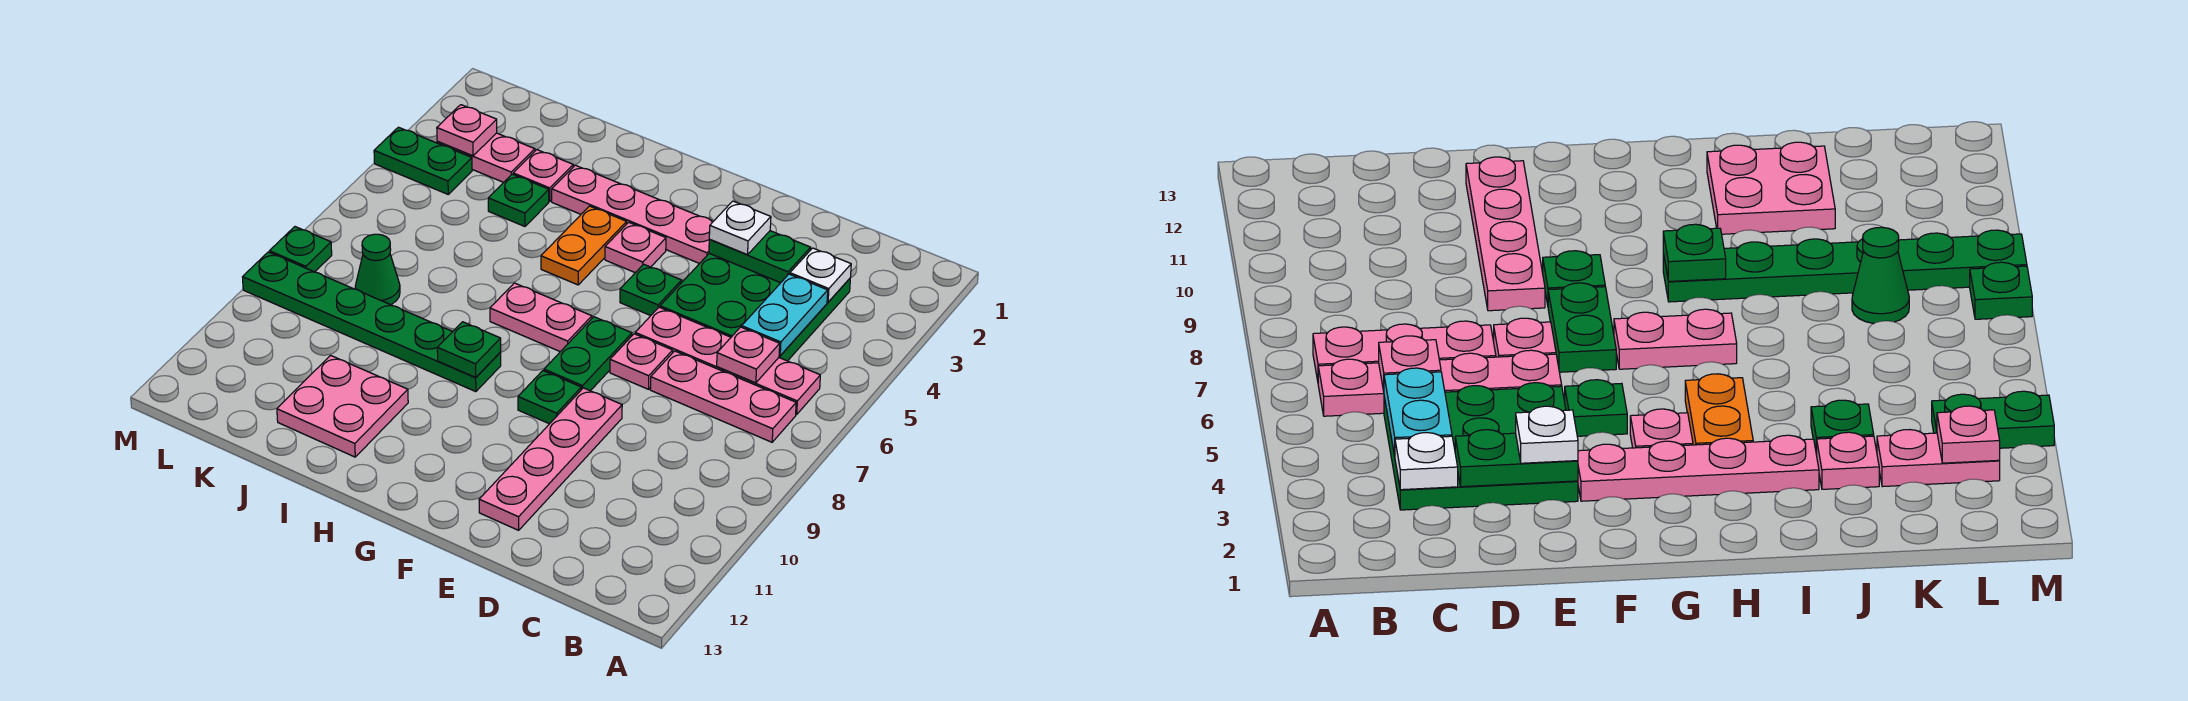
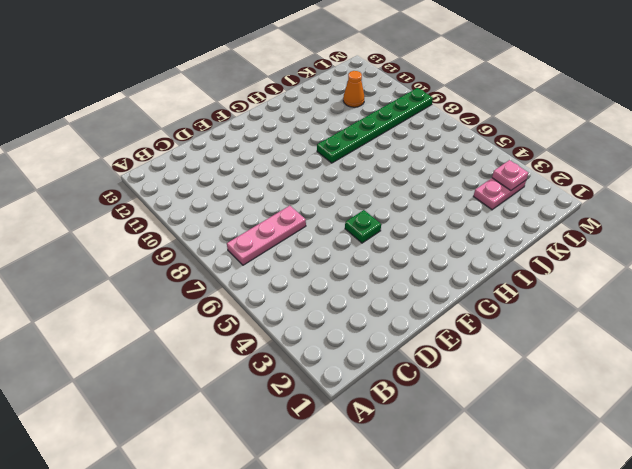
orange cone K11 level 1 -> none
none -> pink plate B6:E6 level 1
none -> green plate C3:E5 level 1
none -> pink plate E7 level 1

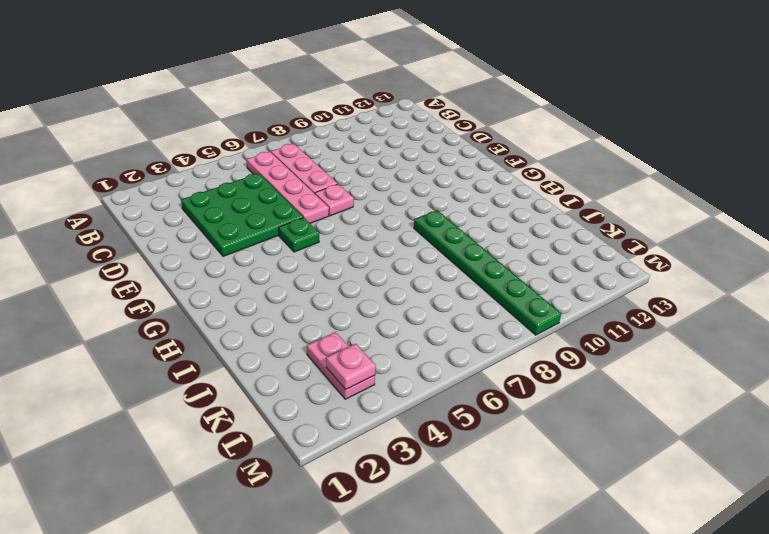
none -> pink plate E9:E12 level 1
none -> pink plate F3:I3 level 1
none -> green plate F7:F8 level 1

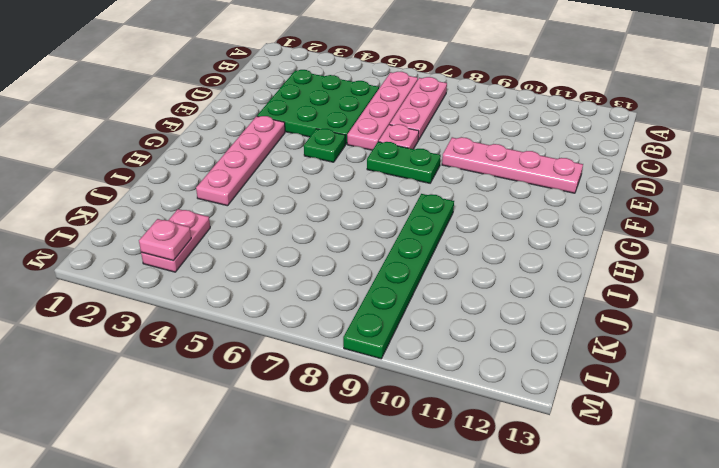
none -> green plate F9 level 1
none -> pink plate G4 level 1
none -> pink plate G7:H7 level 1

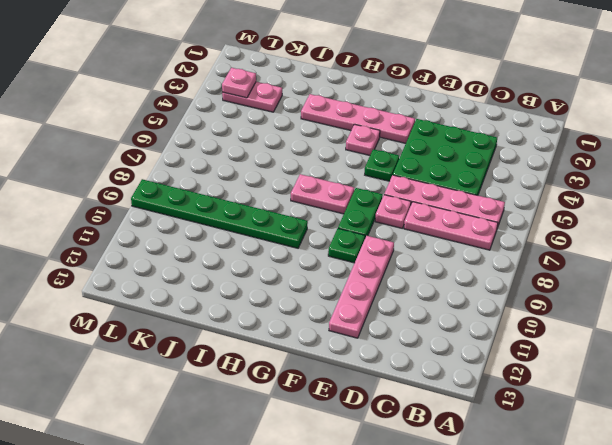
none -> orange plate H4:H5 level 1
none -> pink plate I11:J12 level 1
none -> pink plate J3 level 1

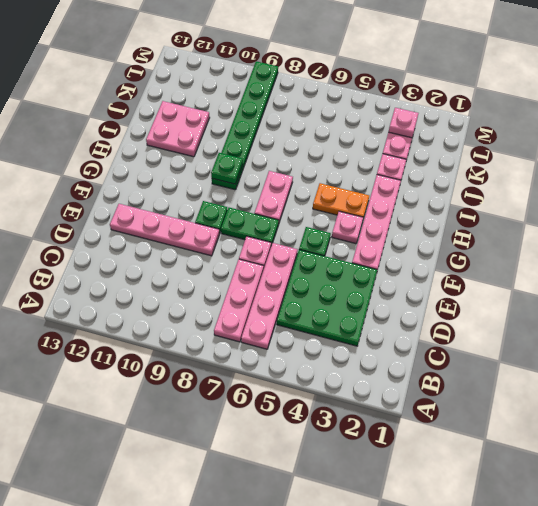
none -> green plate J4 level 1
none -> green cone K8 level 1
none -> green plate L4:M4 level 1

